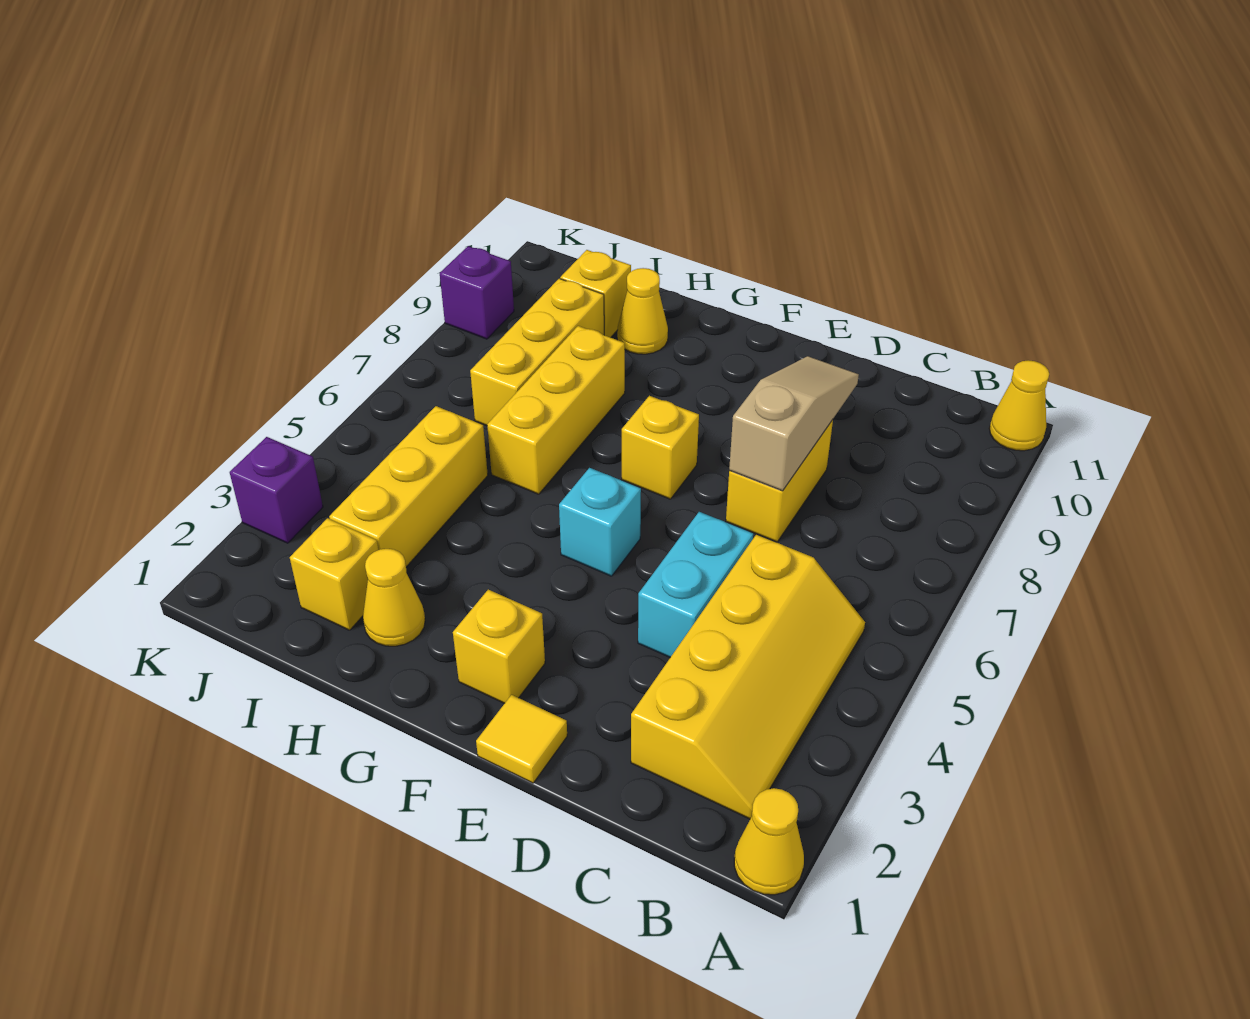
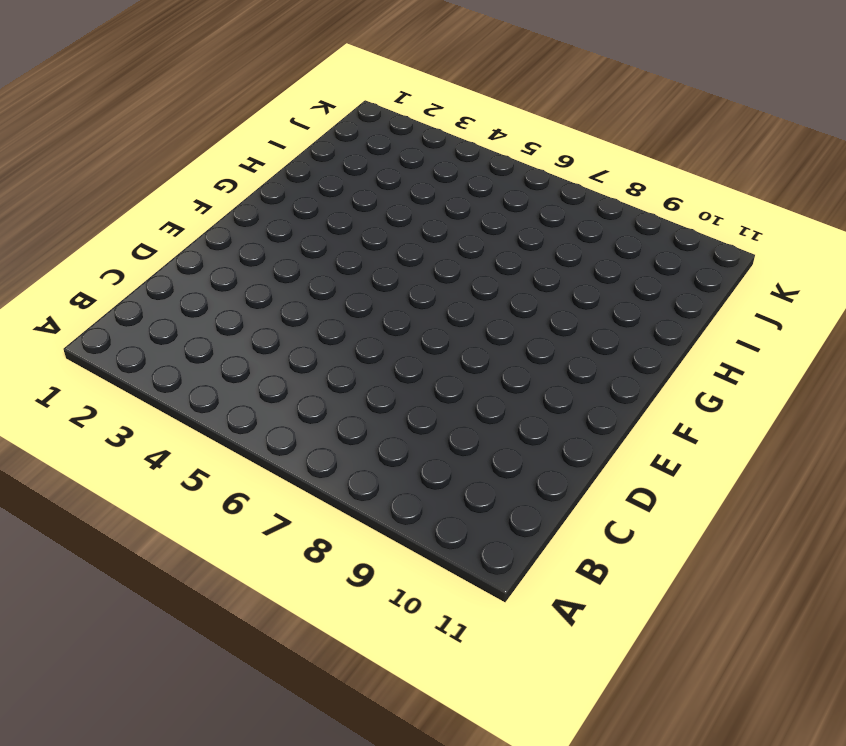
none -> yellow cone A1 level 1
none -> yellow cone A11 level 1
none -> yellow slope B2:C5 level 1 top C

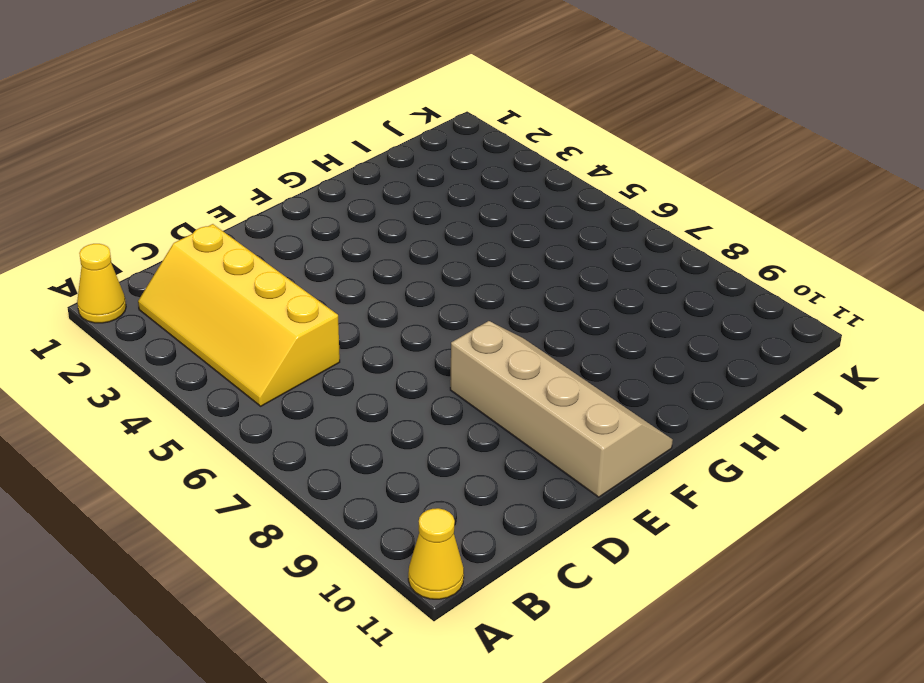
tan slope E8:F11 level 1 top E -> none
none -> cyan brick D4:D5 level 1
none -> yellow brick D7:D8 level 1
none -> yellow tile E1 level 1

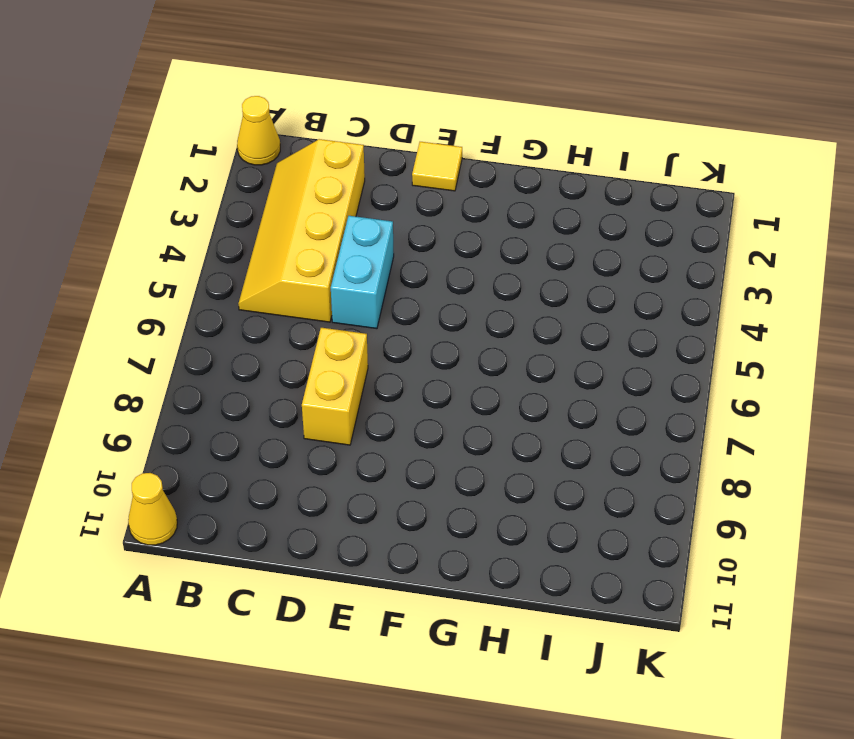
none -> yellow brick F2 level 1
none -> cyan brick F5 level 1
none -> yellow brick F7 level 1

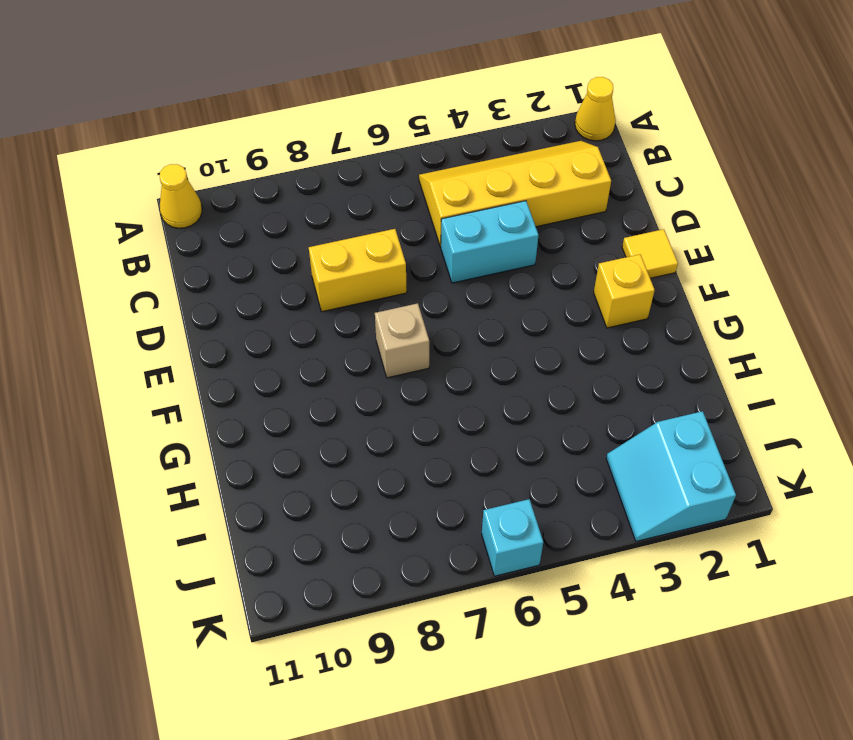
tan brick F7 level 1 -> yellow brick F7 level 1
cyan slope J2:K3 level 1 top 2 -> purple brick K3 level 1
cyan brick K6 level 1 -> cyan brick F5 level 1
none -> yellow cone H2 level 1
none -> yellow brick H6:H8 level 1
none -> yellow cone H10 level 1

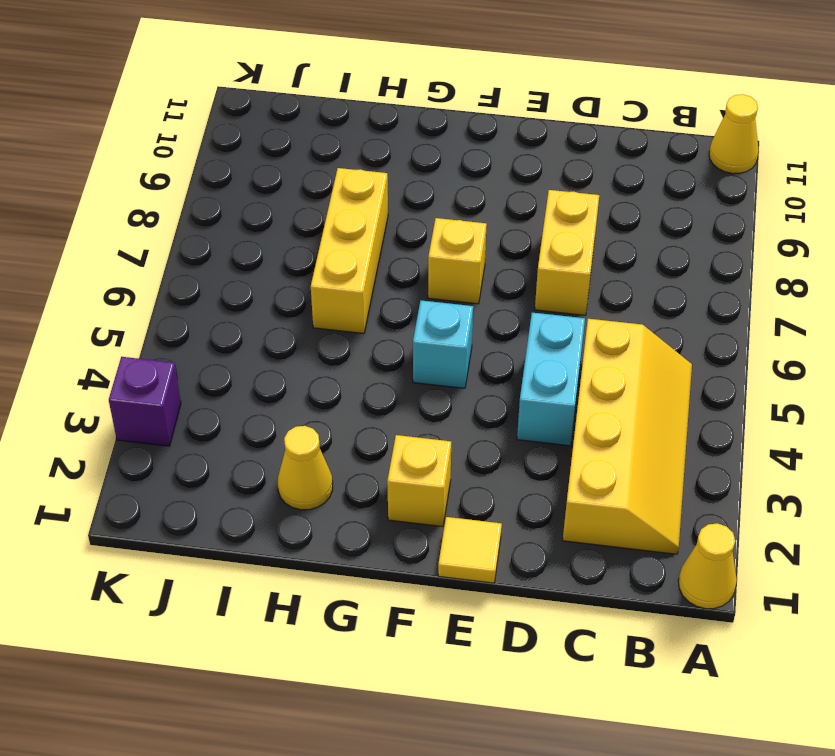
none -> yellow cone H10 level 1
none -> yellow brick I2 level 1
none -> yellow brick I3:I5 level 1

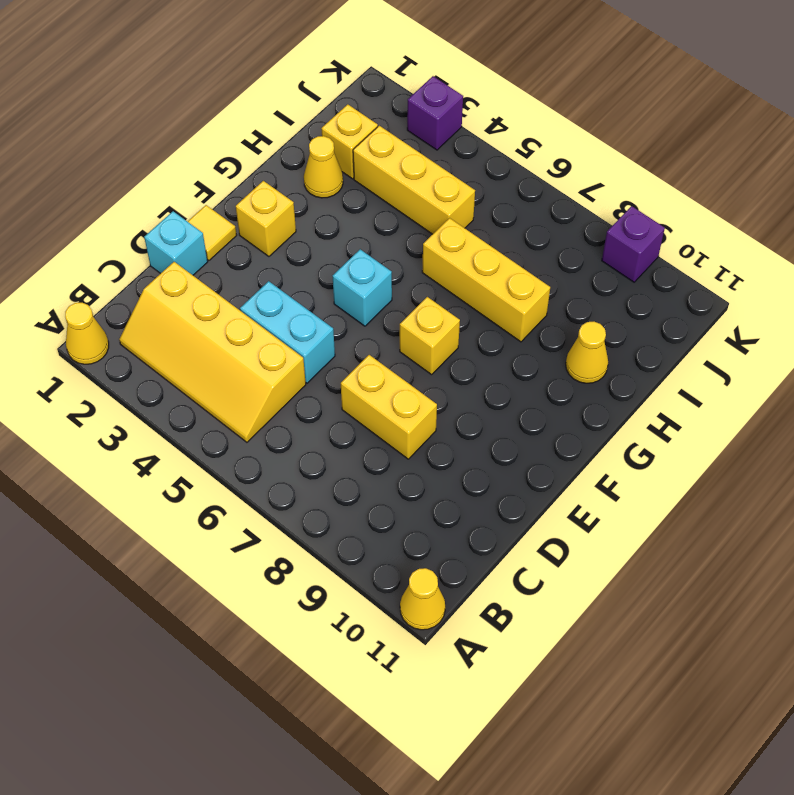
cyan brick D1 level 1 -> none
none -> yellow brick I7:I9 level 1
none -> yellow brick I10 level 1
none -> tan slope D7:D9 level 2 top 7

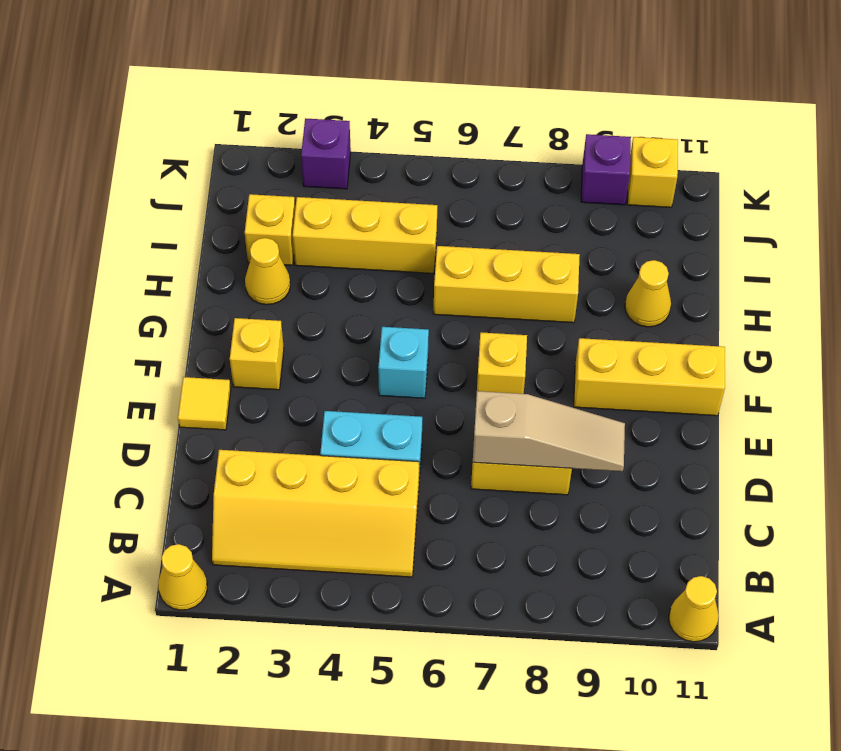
yellow brick F9:F11 level 1 -> yellow brick I7:I9 level 1
yellow brick K10 level 1 -> yellow brick I10 level 1

